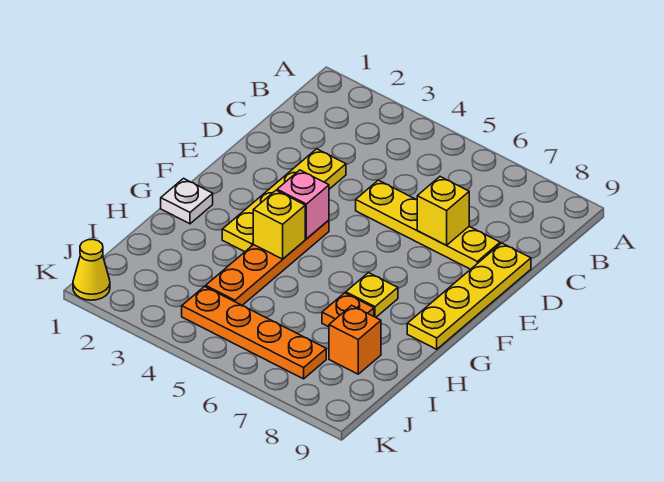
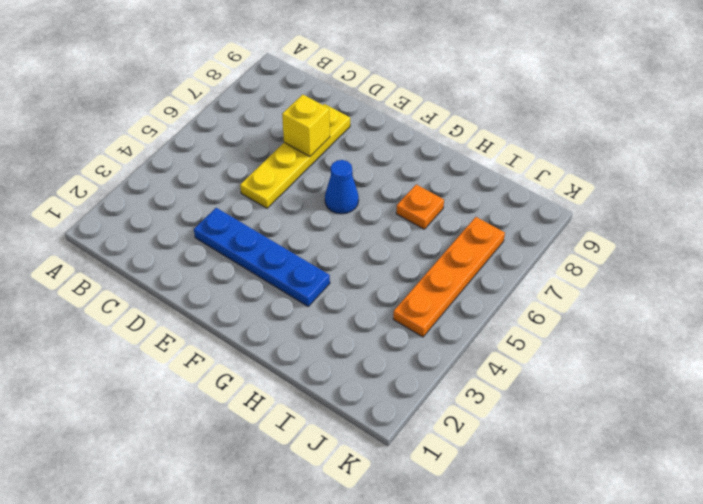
blue plate D3:G3 level 1 -> yellow plate D3:G3 level 1
blue cone F6 level 1 -> none
none -> yellow plate D9:G9 level 1
none -> orange plate F4:I4 level 1
none -> white plate G1 level 1

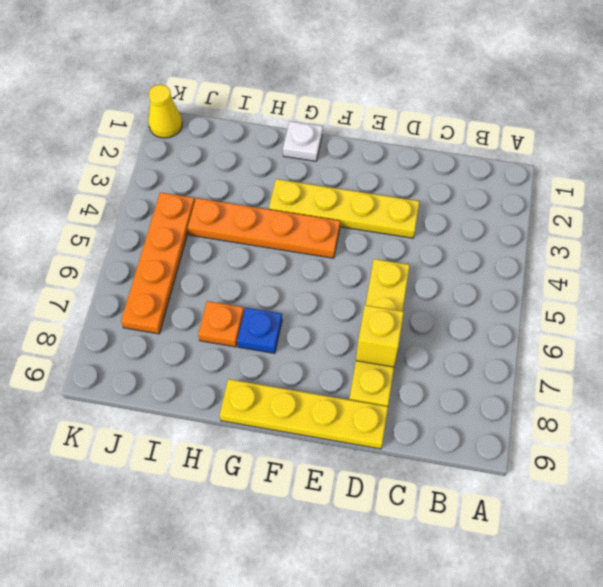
blue plate G7 level 1 -> yellow plate G7 level 1
none -> orange brick I8 level 1
none -> pink brick F4 level 2
none -> yellow brick G4 level 2

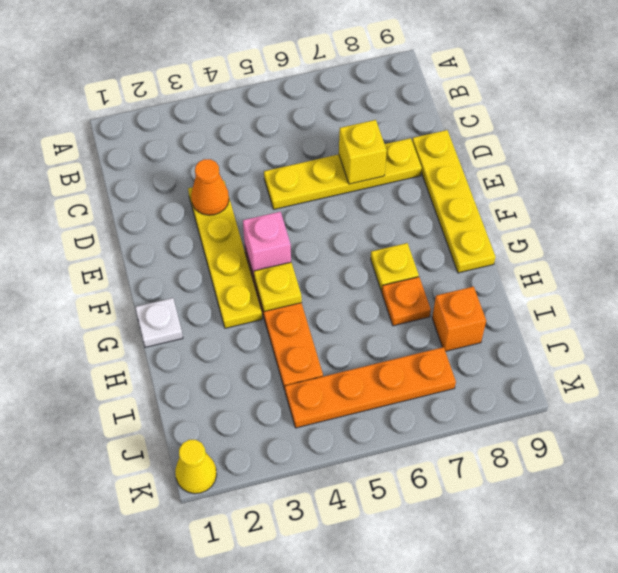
orange cone D3 level 2 -> none
yellow plate G4 level 2 -> yellow brick G4 level 2

